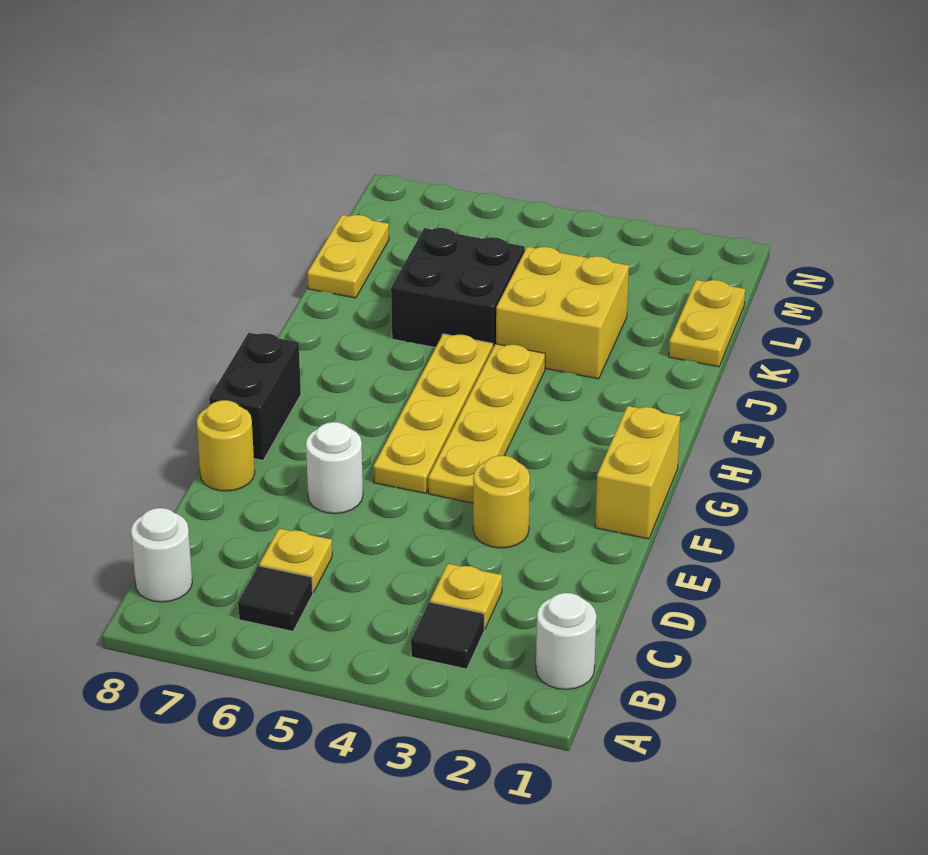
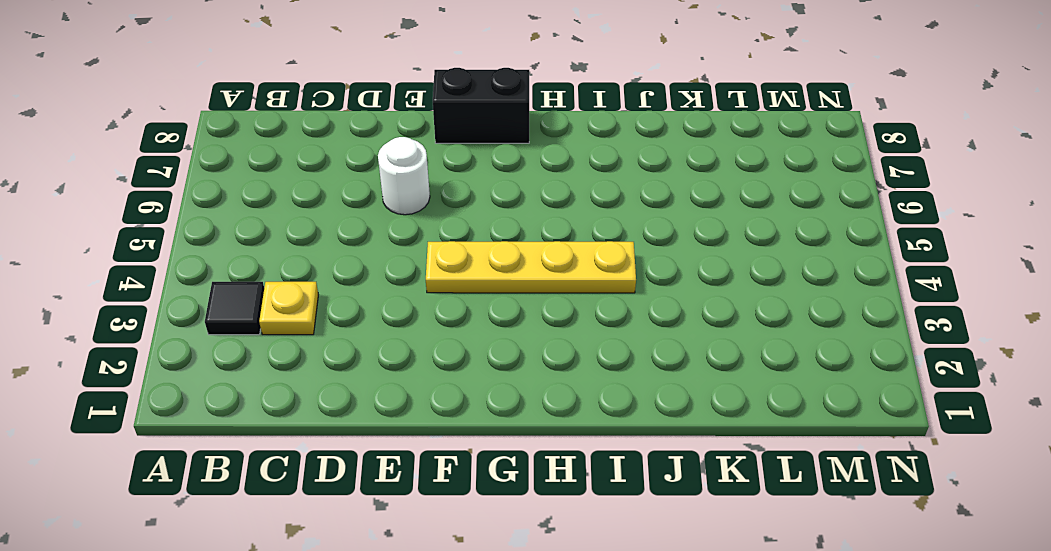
none -> white round brick B1 level 1
none -> black tile B6 level 1
none -> white round brick B8 level 1

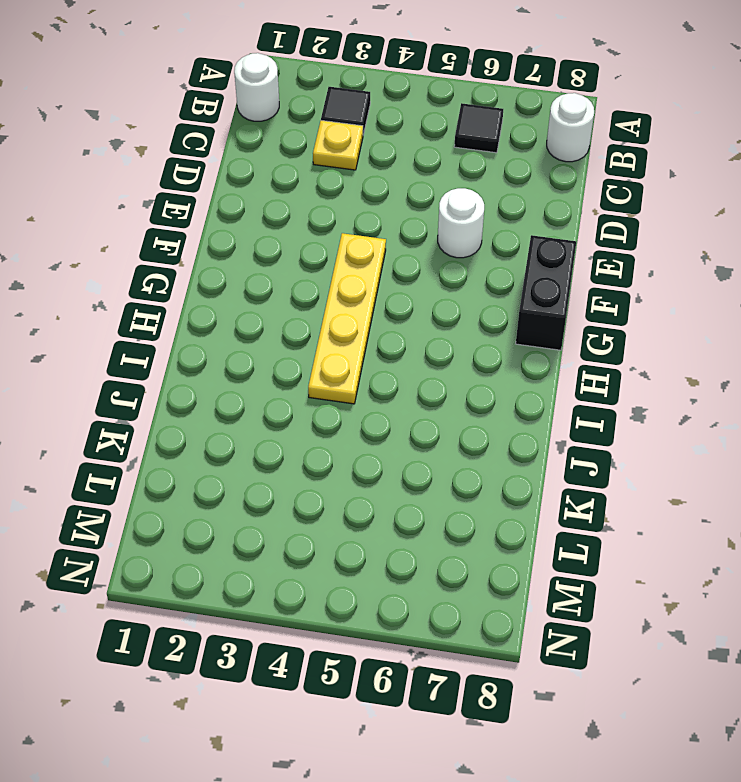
none -> yellow plate C6 level 1
none -> yellow round brick E3 level 1
none -> yellow round brick E8 level 1

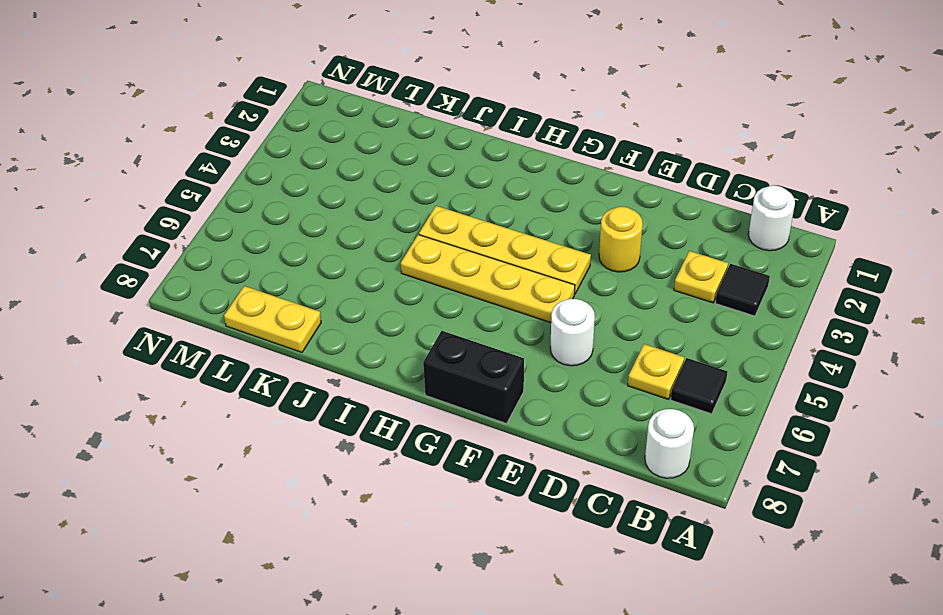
none -> yellow round brick E8 level 1
none -> yellow brick F1:G1 level 1
none -> yellow brick J3:K4 level 1

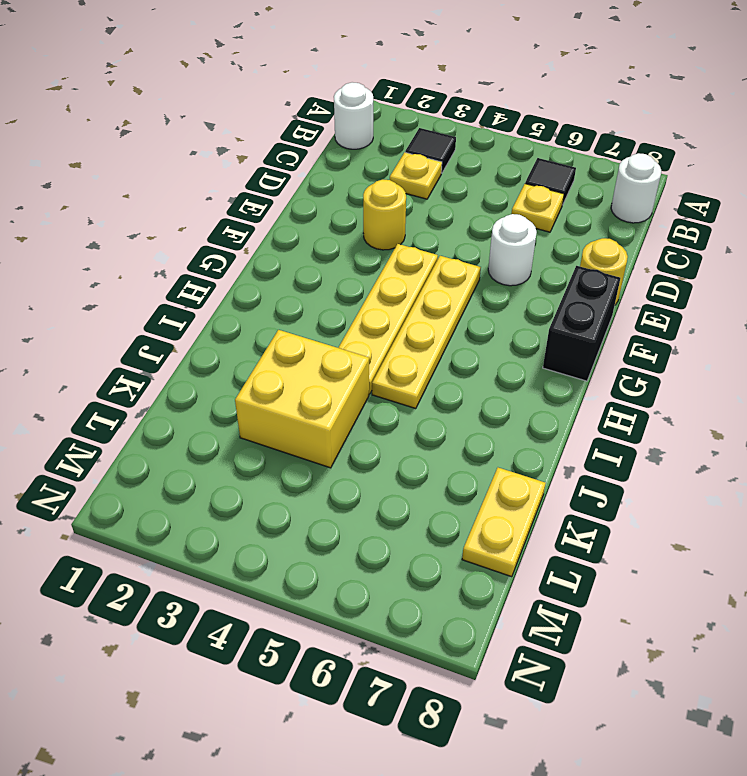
none -> yellow brick F1:G1 level 1
none -> black brick J5:K6 level 1
none -> yellow plate K1:L1 level 1

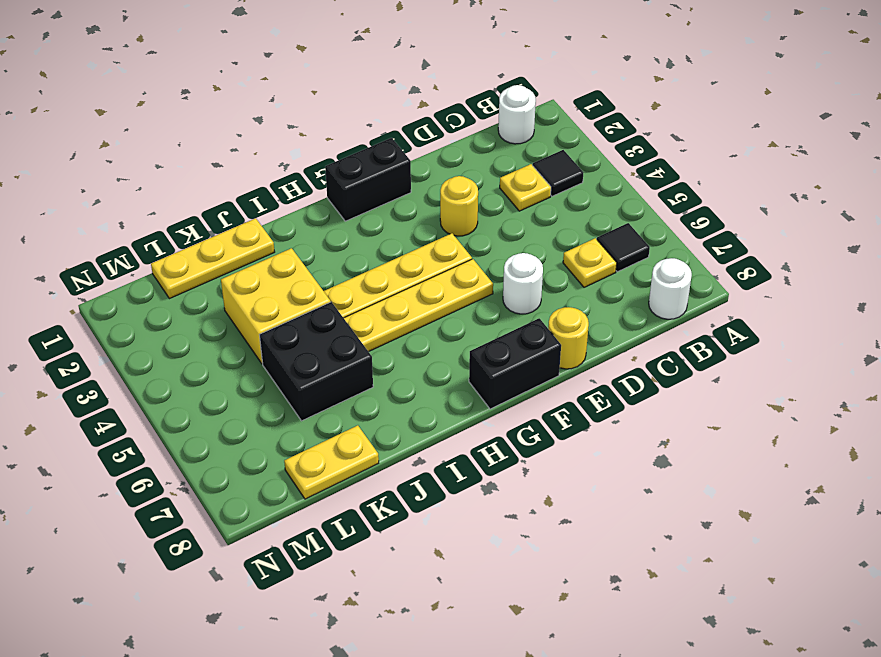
black brick F1:G1 level 1 -> yellow brick F1:G1 level 1
yellow plate J1:L1 level 1 -> yellow plate K1:L1 level 1

